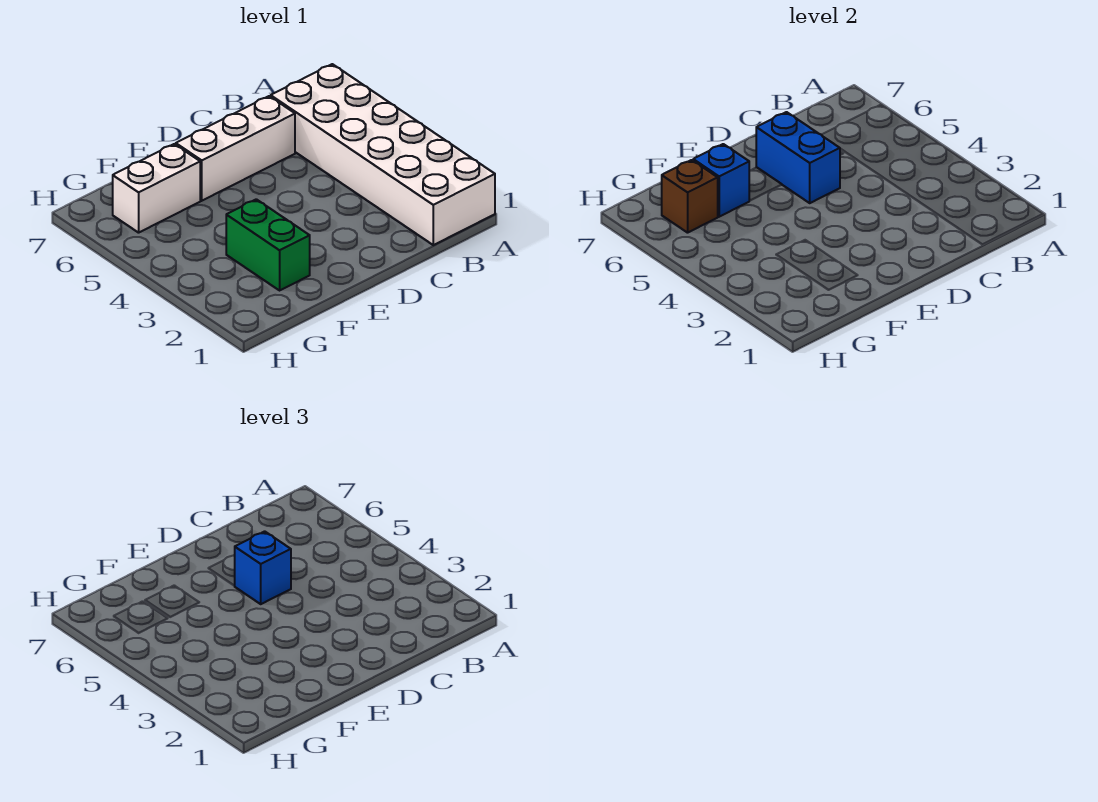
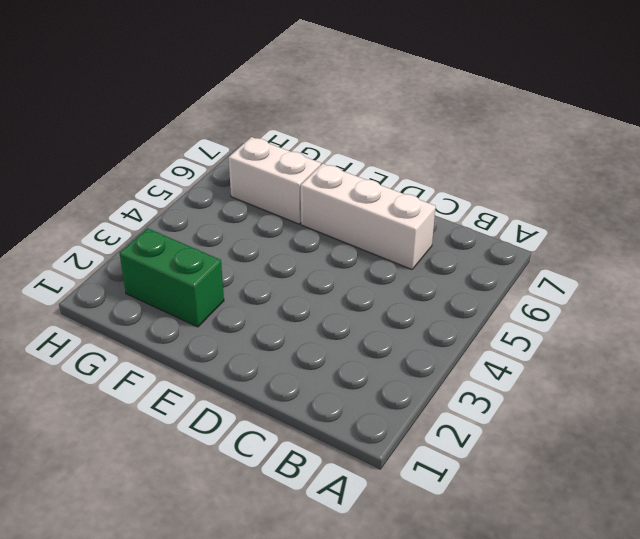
green brick F2:G2 level 1 -> green brick F2:F3 level 1
none -> white brick A1:B6 level 1
none -> blue brick D5:D6 level 2

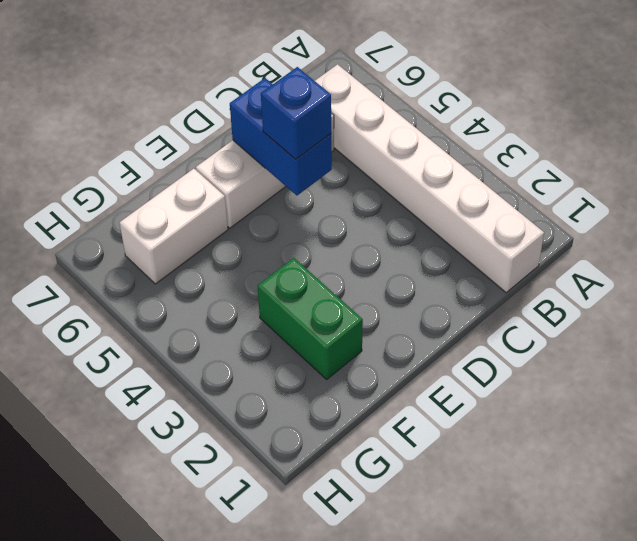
white brick B1:B6 level 1 -> white brick A1:B6 level 1
none -> blue brick F6 level 2
none -> brown brick G6 level 2

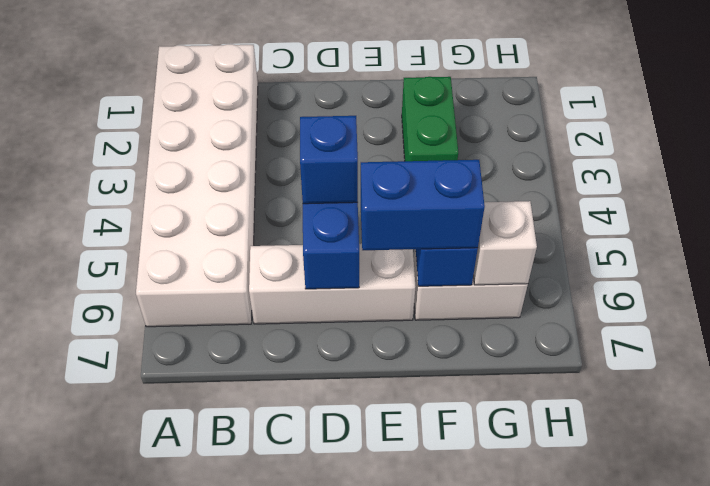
blue brick E6:F6 level 3 -> none
white brick G6 level 2 -> brown brick G6 level 2

